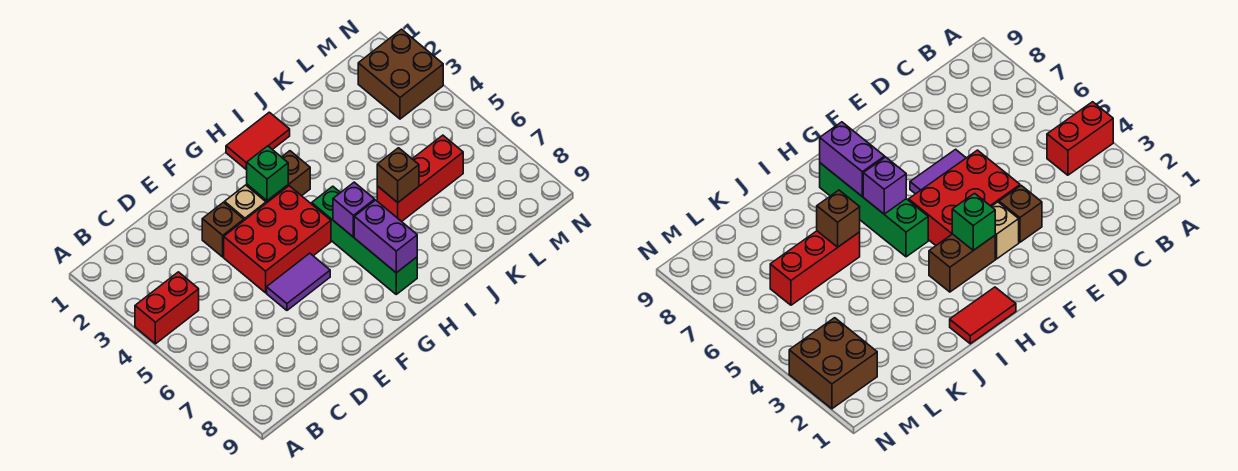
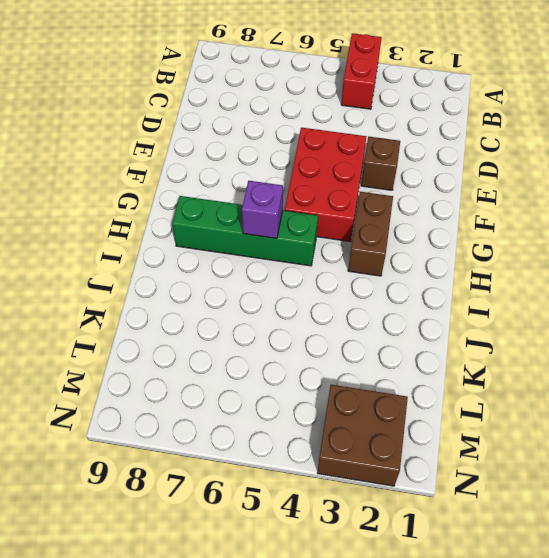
none -> purple tile E6:F6 level 1
none -> tan brick F3 level 1
none -> red tile H1:I1 level 1

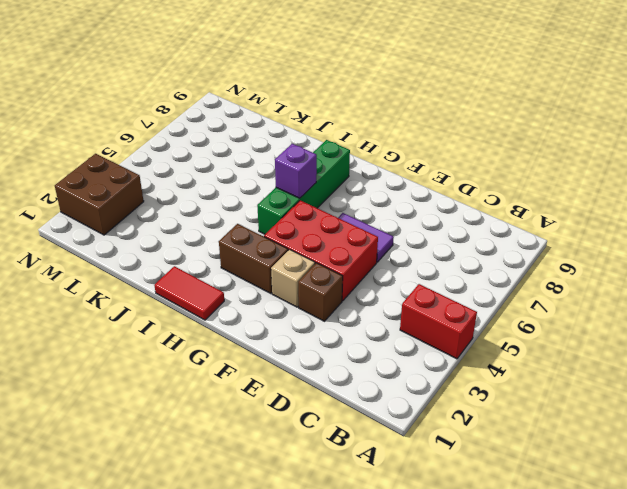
none -> red brick J6:L6 level 1
none -> green brick G3 level 2
none -> purple brick H7:H8 level 2

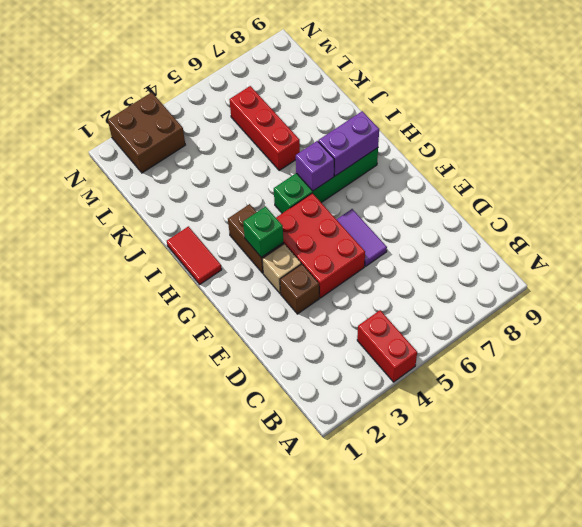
none -> brown brick J6 level 2

